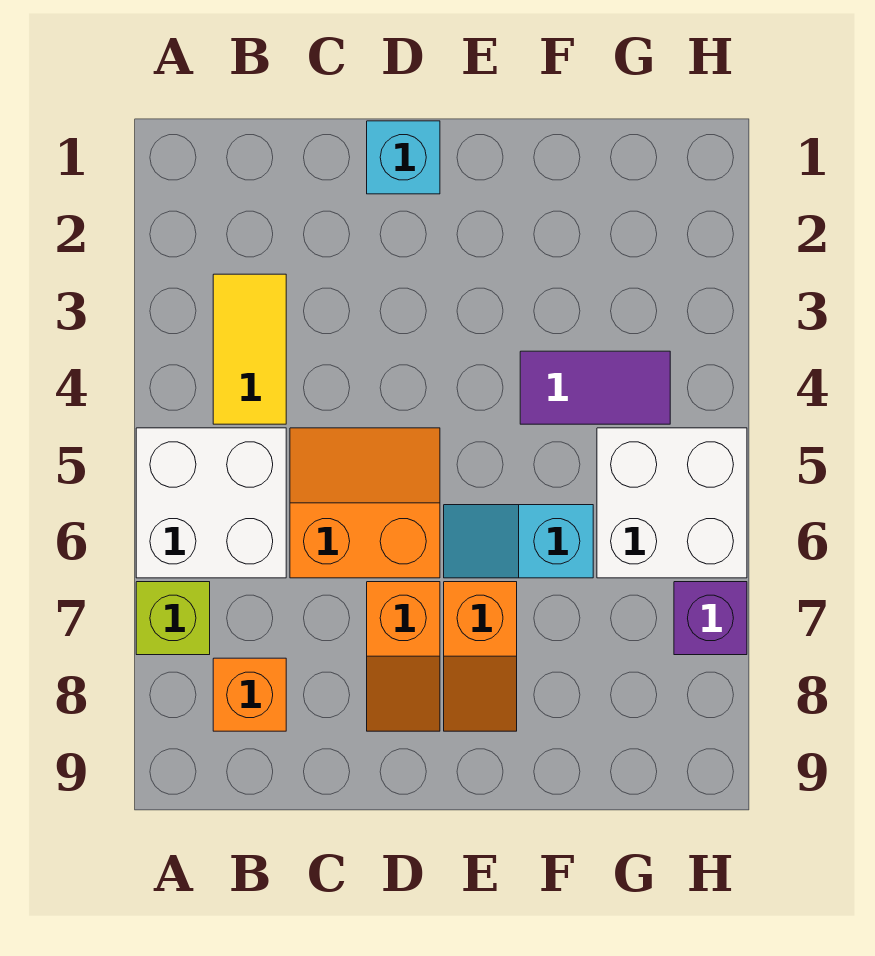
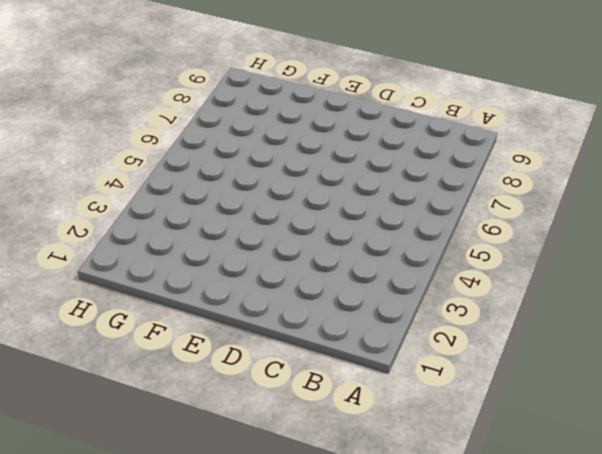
none -> white brick A5:B6 level 1
none -> lime brick A7 level 1
none -> yellow tile B3:B4 level 1

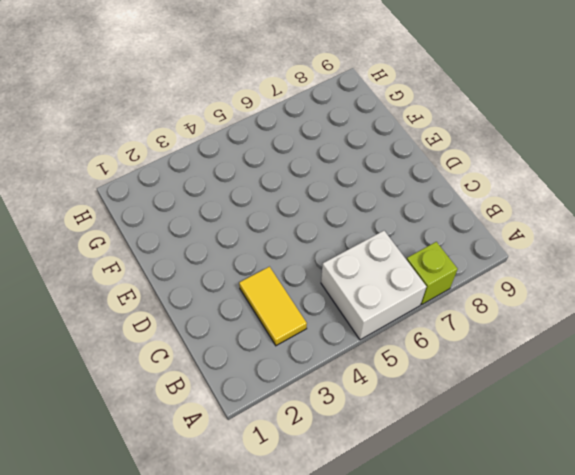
yellow tile B3:C3 level 1 -> yellow tile B3:B4 level 1
none -> orange brick B8 level 1
none -> orange slope C5:D6 level 1 top 6
none -> cyan brick D1 level 1

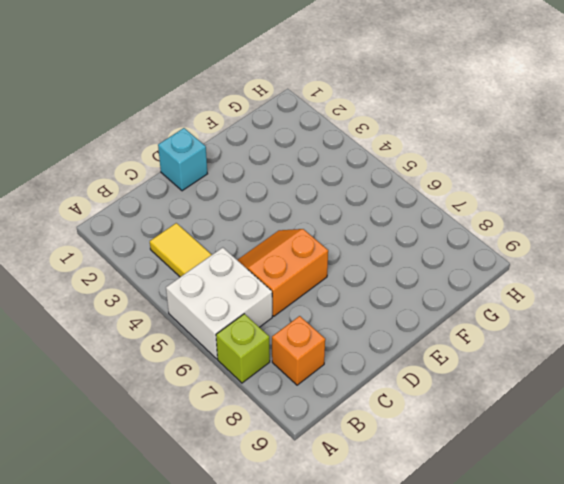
none -> orange slope D7:D8 level 1 top 7
none -> cyan slope E6:F6 level 1 top F
none -> orange slope E7:E8 level 1 top 7

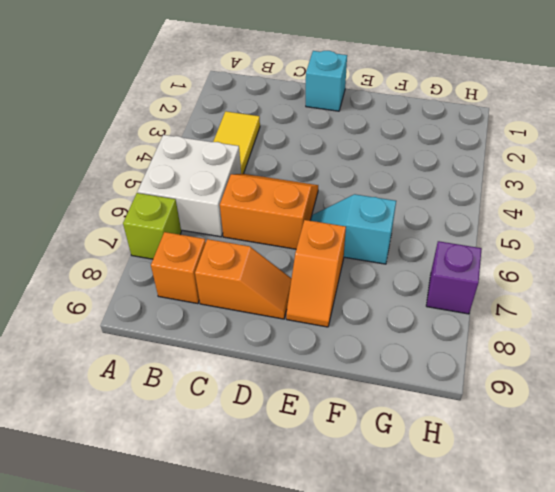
orange slope C8:D8 level 1 top C -> orange slope D7:D8 level 1 top 7
none -> purple tile F4:G4 level 1
none -> white brick G5:H6 level 1

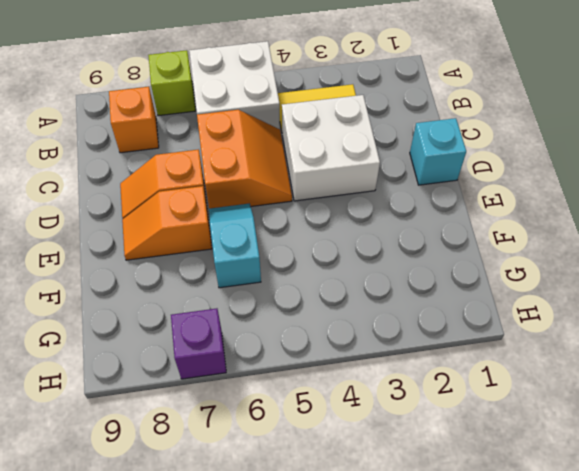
white brick C3:D4 level 1 -> white brick G5:H6 level 1
none -> purple tile F4:G4 level 1

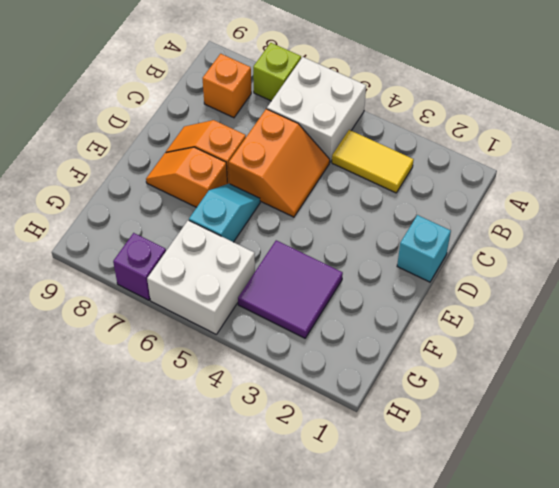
purple tile F3:G4 level 1 -> purple tile F4:G4 level 1

